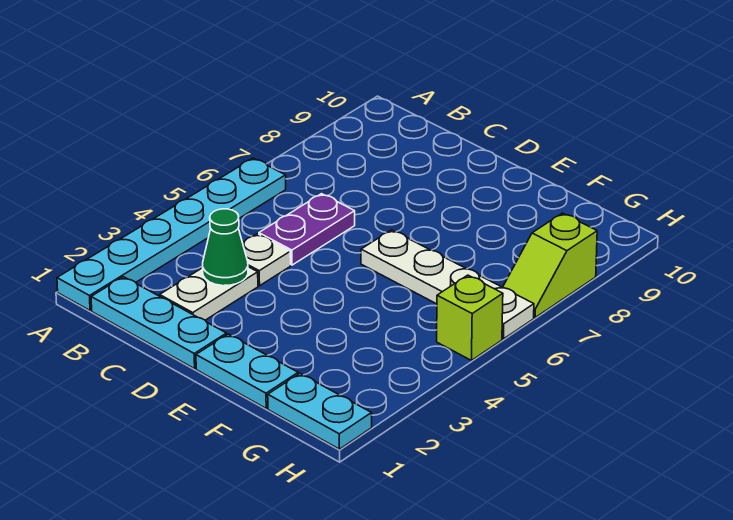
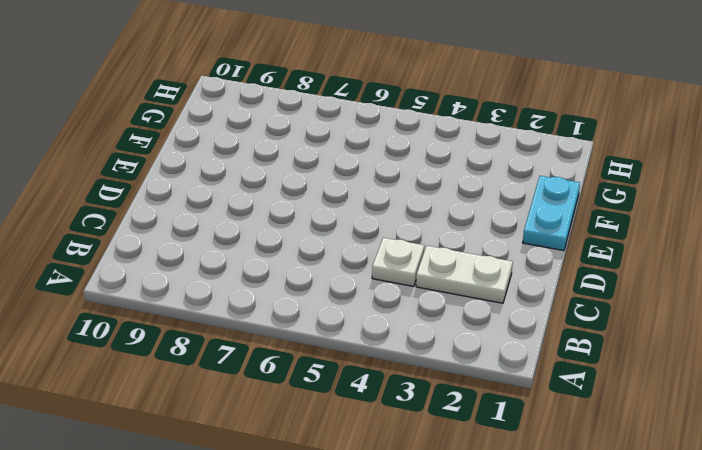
none -> cyan plate A1:A6 level 1
none -> cyan plate B1:D1 level 1

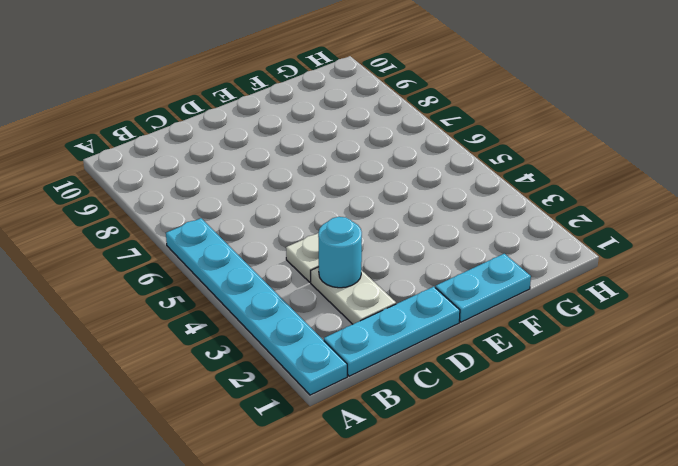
cyan round brick C3 level 2 -> green cone C3 level 2
none -> purple plate C5:C6 level 1
none -> white plate E6:H6 level 1

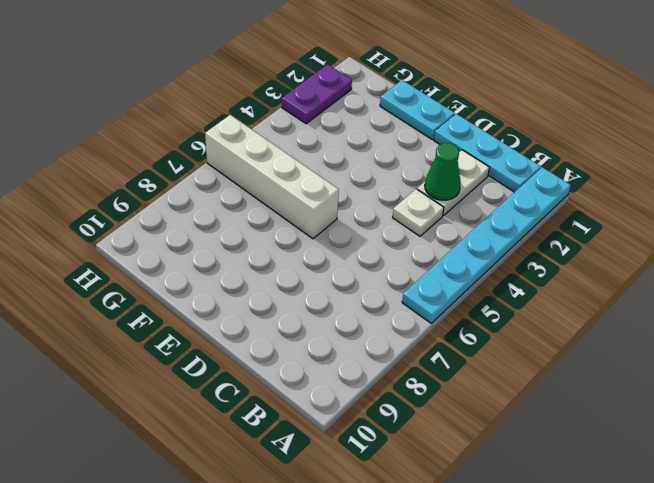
white brick E6:H6 level 1 -> white plate E6:H6 level 1
purple plate H2:H3 level 1 -> purple plate C5:C6 level 1
none -> cyan plate G1:H1 level 1
none -> lime brick H5 level 1

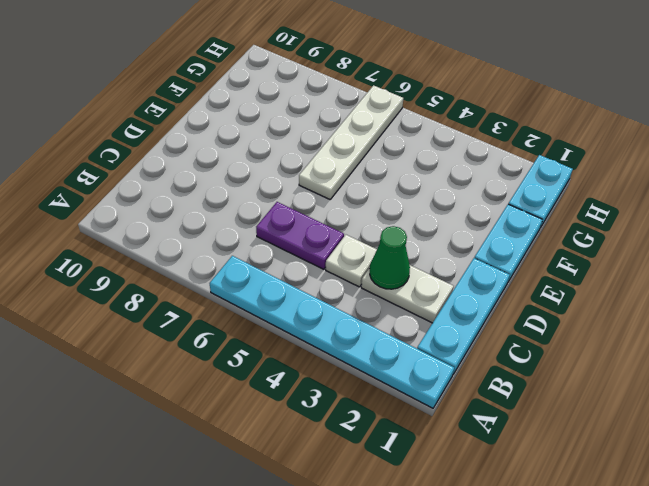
none -> lime brick H5 level 1
none -> lime slope H7:H8 level 1 top 8

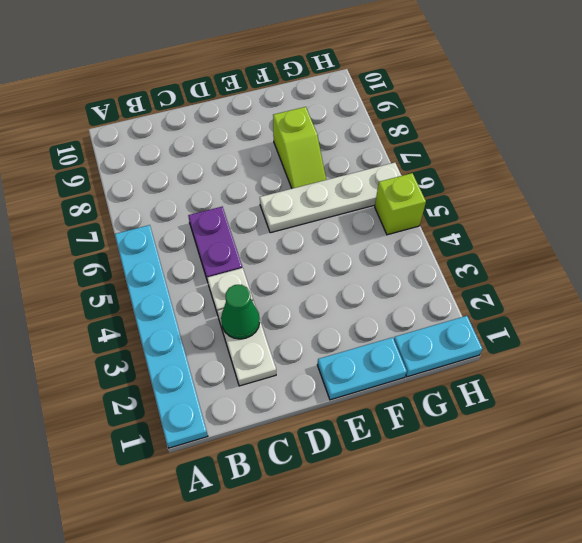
lime slope F7:F8 level 1 top 8 -> lime slope H7:H8 level 1 top 8
none -> cyan plate B1:D1 level 1

